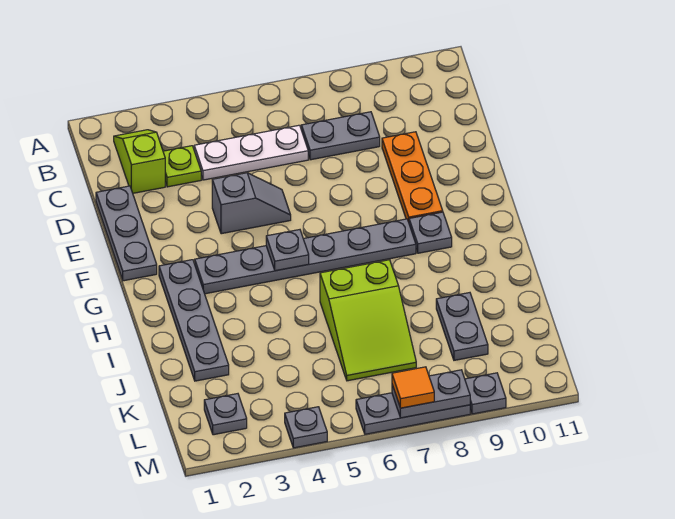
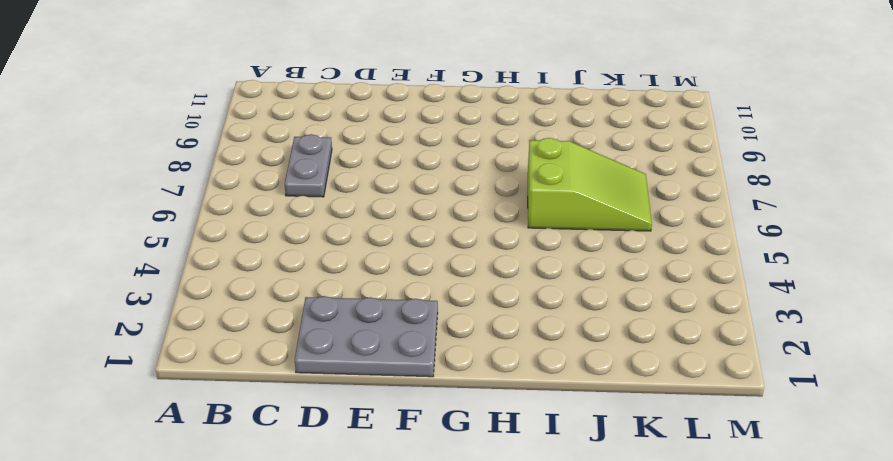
grey plate D1:F2 level 1 -> grey plate D1:F1 level 1
none -> lime slope B2:C2 level 1 top C
none -> lime plate C3 level 1
none -> white plate C4:C6 level 1

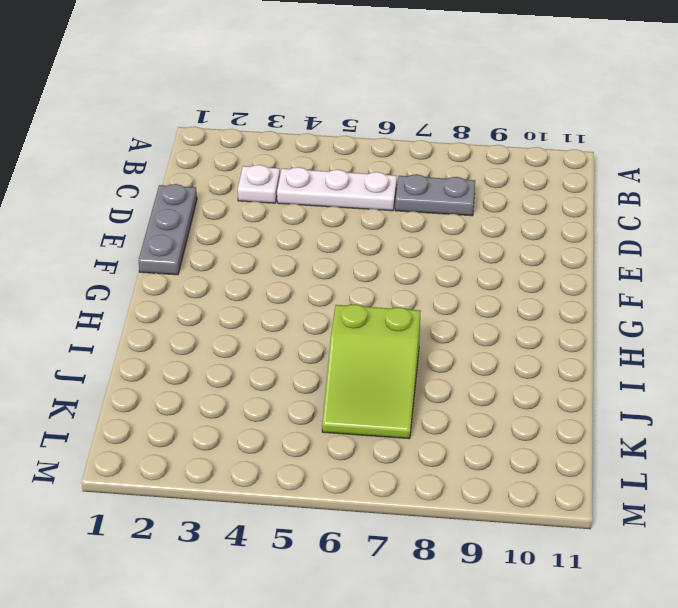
white plate C3 level 1 -> lime plate C3 level 1
none -> lime slope B2:C2 level 1 top C
none -> orange plate D9:F9 level 1
none -> grey slope E4:E5 level 1 top 4

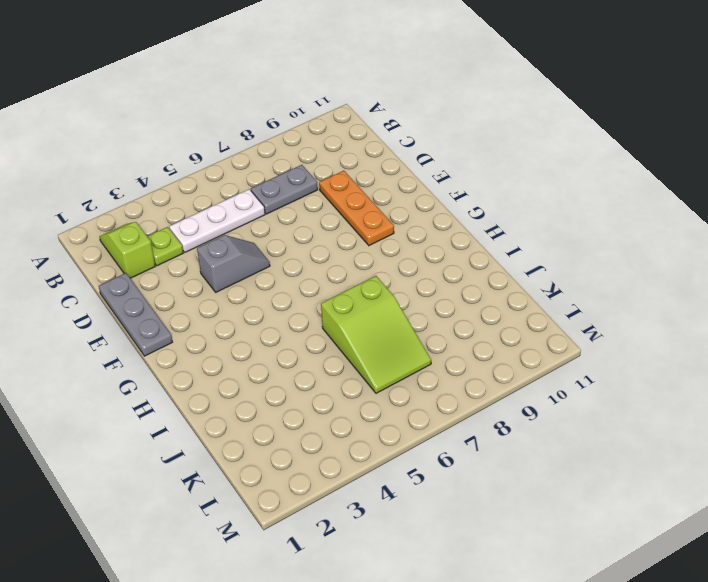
none -> grey plate G2:J2 level 1
none -> grey plate G3:G8 level 1
none -> grey plate G9 level 1

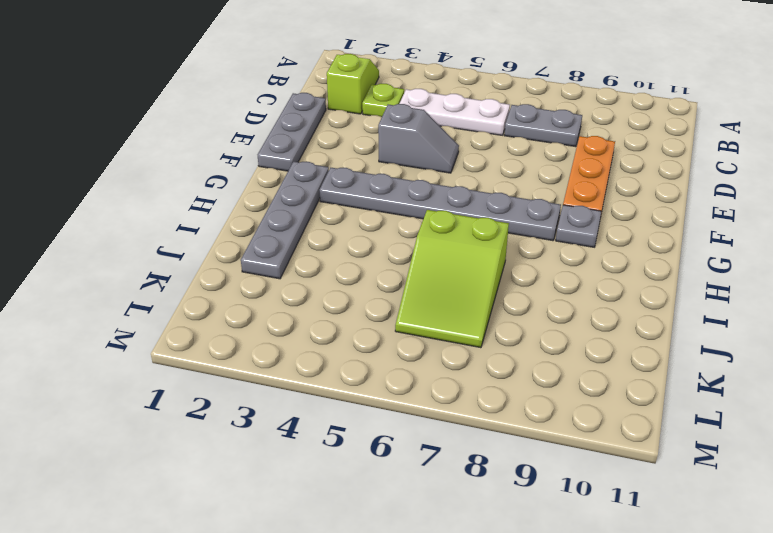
none -> grey plate J9:K9 level 1
none -> grey plate L2 level 1
none -> grey plate M4 level 1

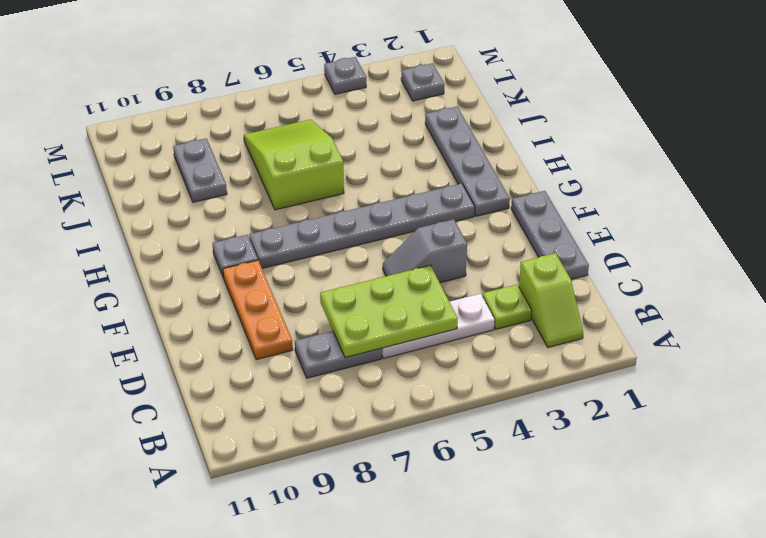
lime plate C5:D7 level 2 -> none
none -> grey plate M6:M8 level 1
none -> grey plate M9 level 1
none -> grey plate G5 level 2

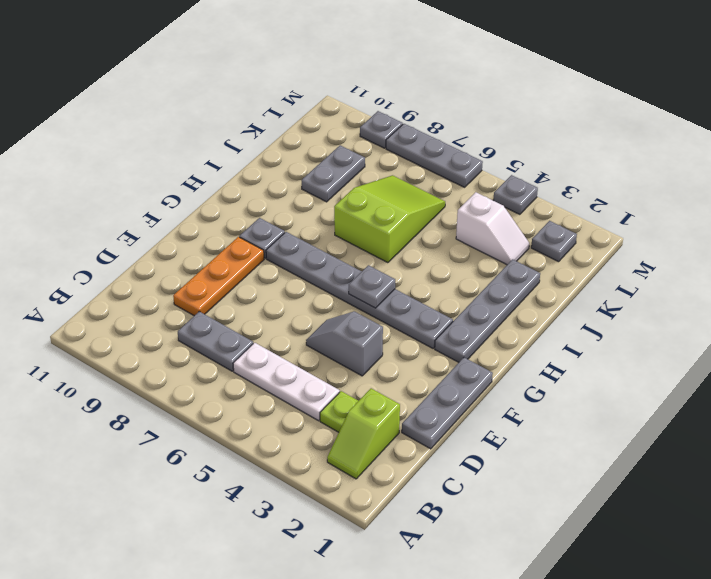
white slope K3:K4 level 1 top 4 -> none
none -> grey plate M7:M8 level 2
none -> orange tile M7 level 3

